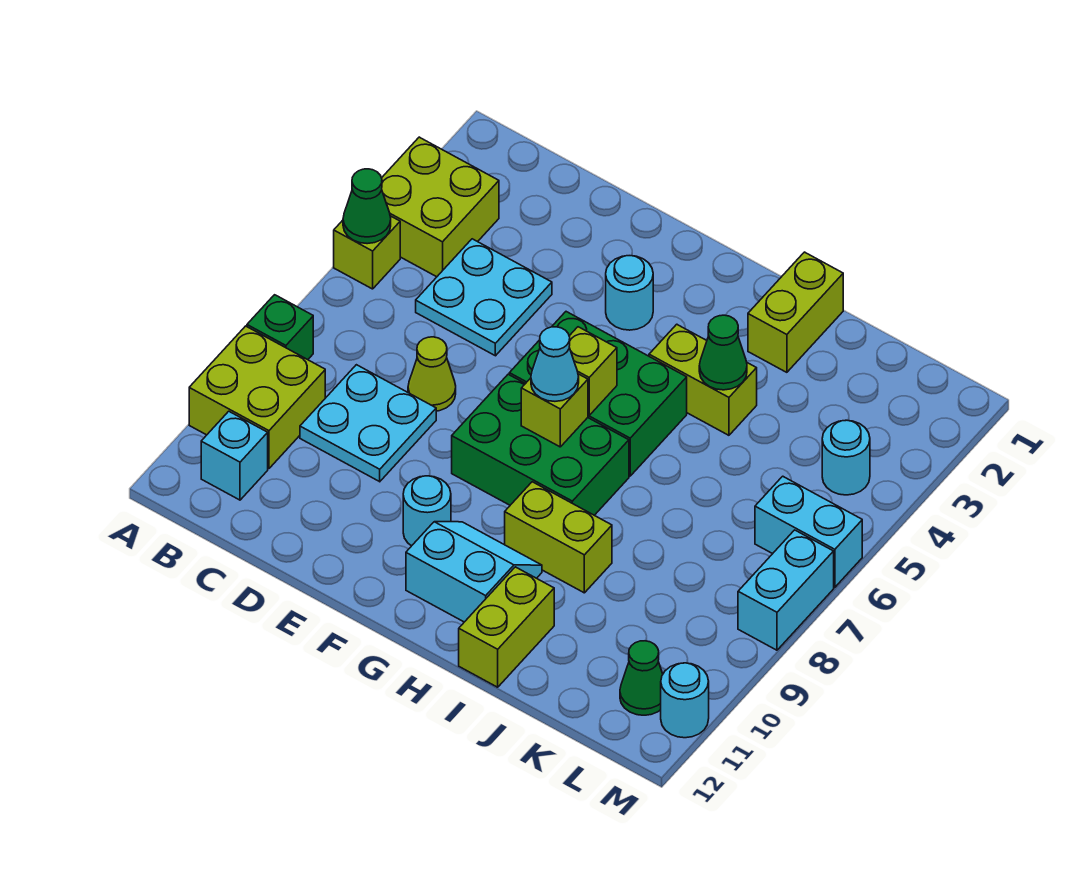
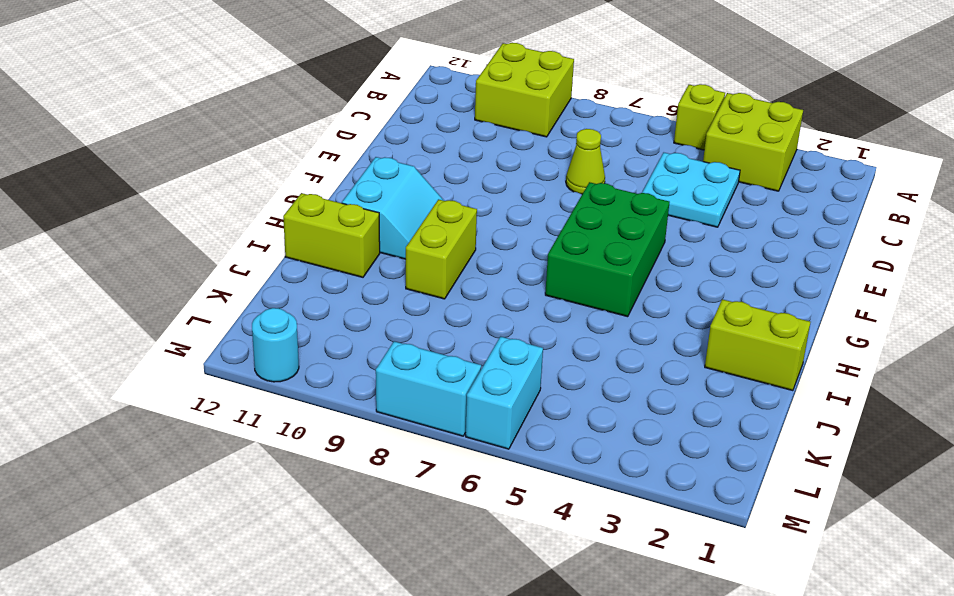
none -> green brick A8 level 1
none -> cyan brick B11 level 1
none -> cyan plate C8:D9 level 1

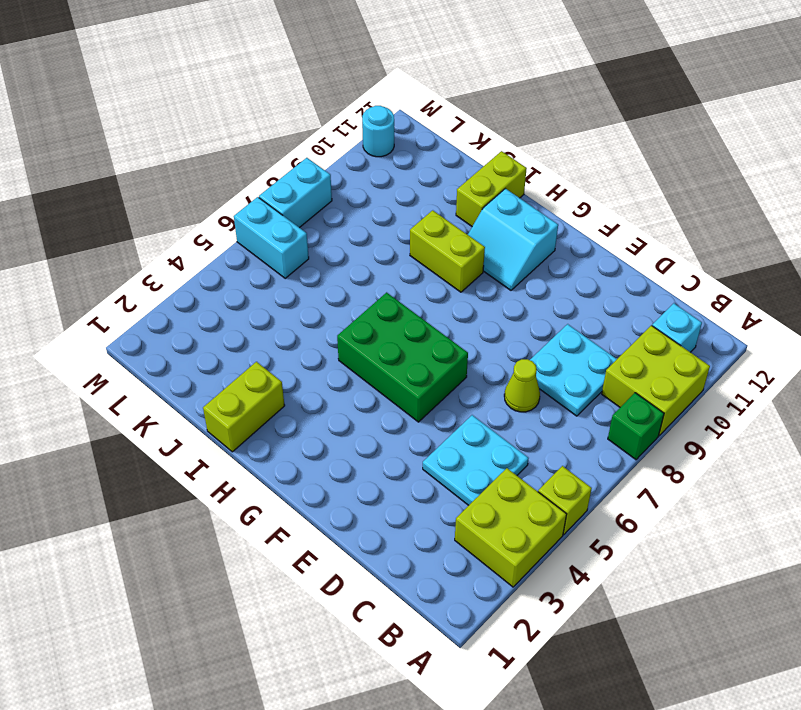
none -> cyan round brick F3 level 1
none -> green brick F7:H8 level 1
none -> cyan round brick F10 level 1

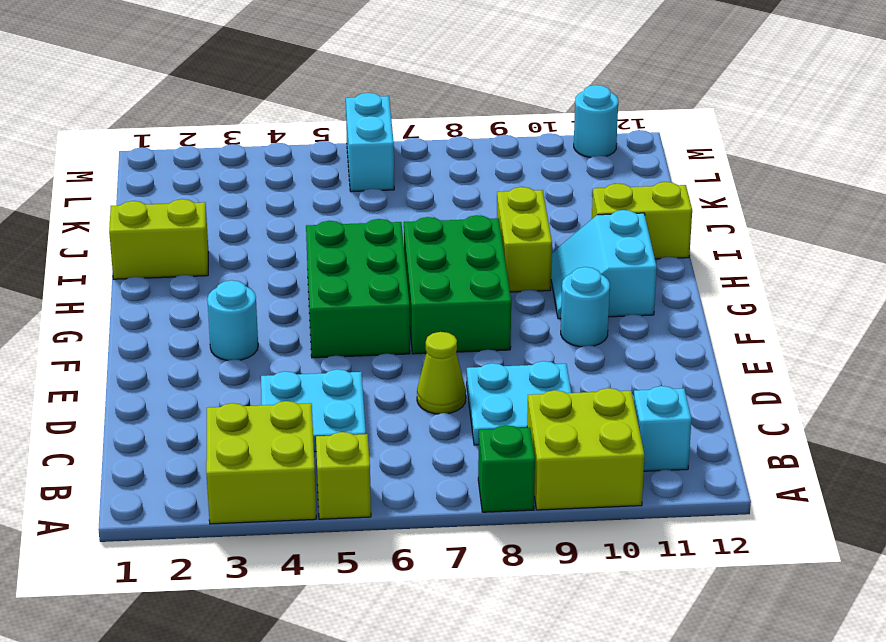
none -> lime brick H4:I4 level 1
none -> cyan round brick L4 level 1
none -> green cone L11 level 1

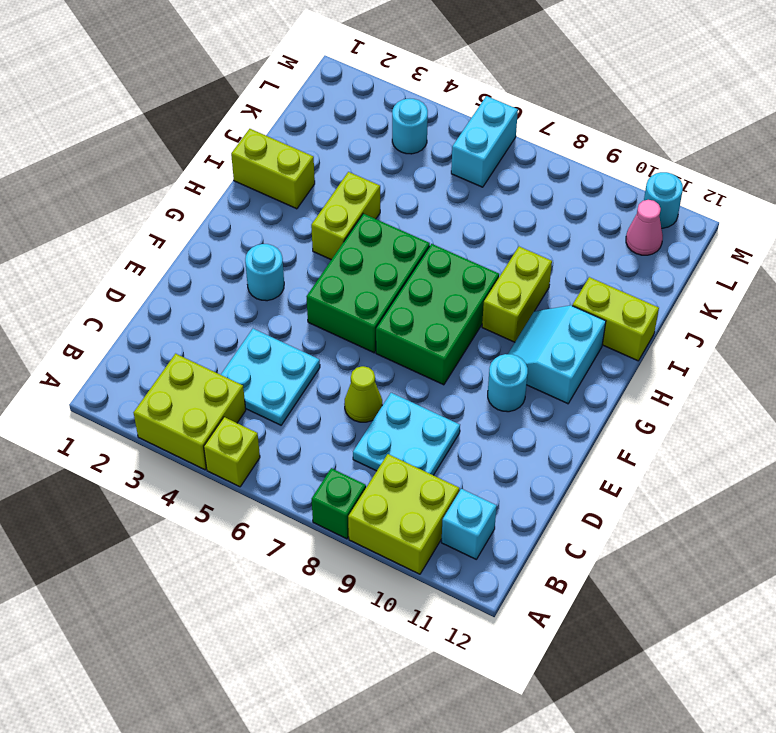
pink cone L11 level 1 -> green cone L11 level 1
none -> cyan brick M7:M8 level 1
none -> green cone A5 level 2
none -> lime brick G6 level 2

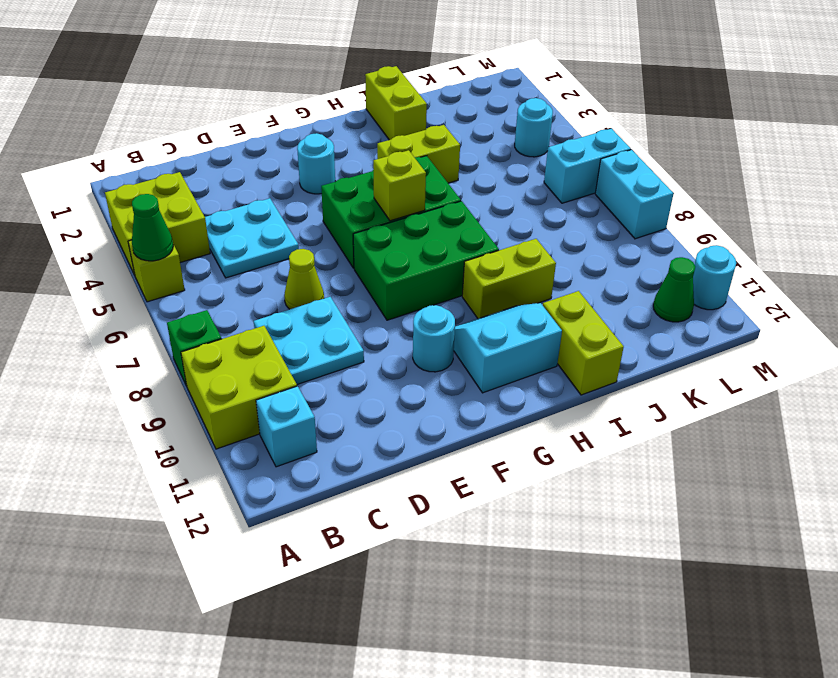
none -> lime brick G7 level 2
none -> green cone I4 level 2
none -> cyan cone G7 level 3

